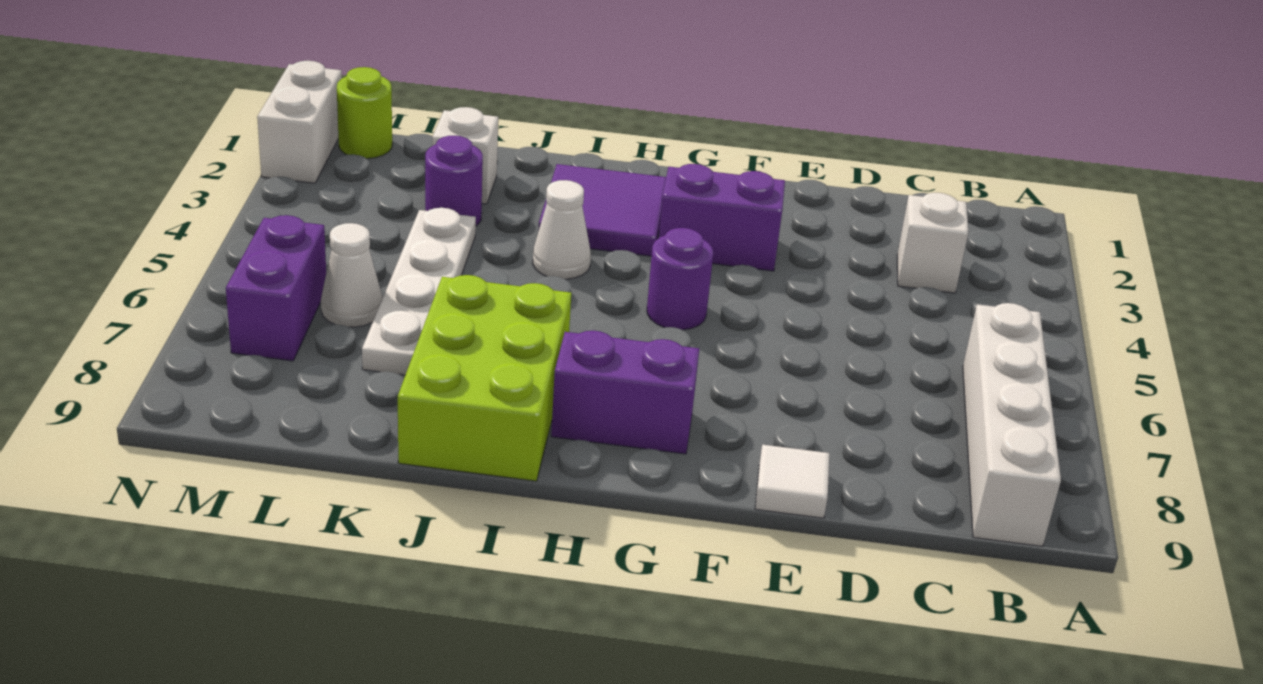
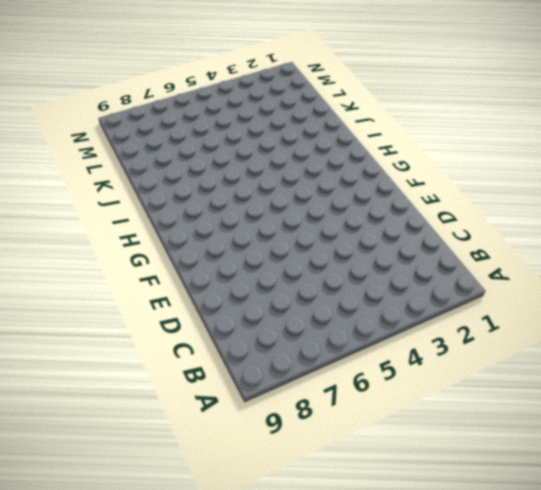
none -> white brick B6:B9 level 1
none -> white brick C3 level 1
none -> white tile E9 level 1

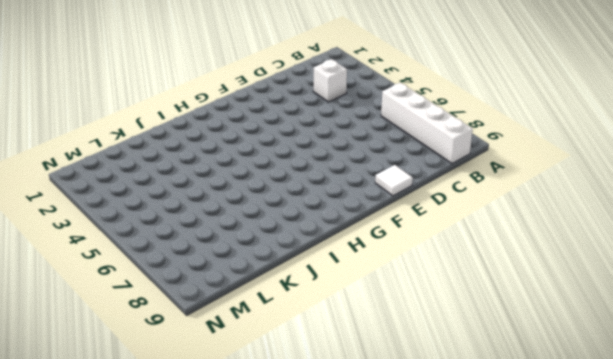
none -> purple brick F3:G3 level 1
none -> purple round brick G5 level 1
none -> purple brick G8:H8 level 1

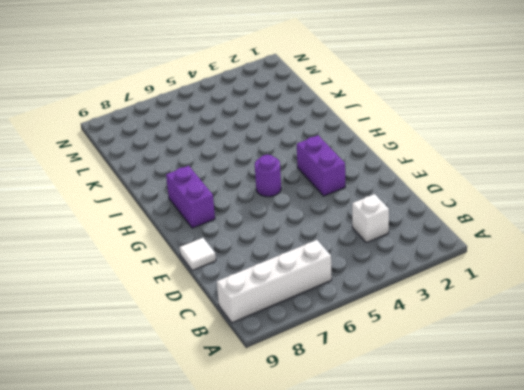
none -> purple tile H2:I3 level 1
none -> white cone I4 level 1
none -> lime brick I7:J9 level 1

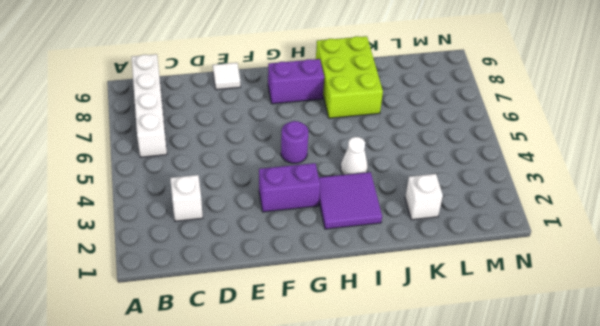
none -> purple round brick K3 level 1
none -> white plate K4:K7 level 1
none -> white cone L6 level 1

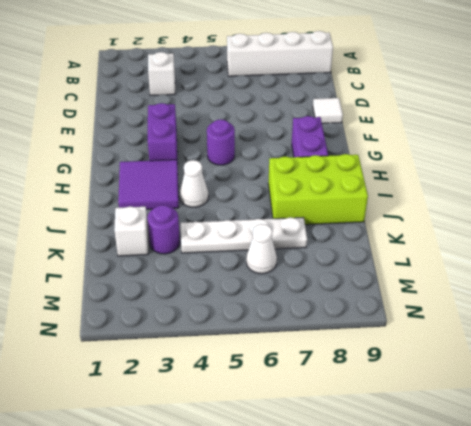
none -> lime round brick M1 level 1
none -> purple brick M6:M7 level 1
none -> white brick N1:N2 level 1

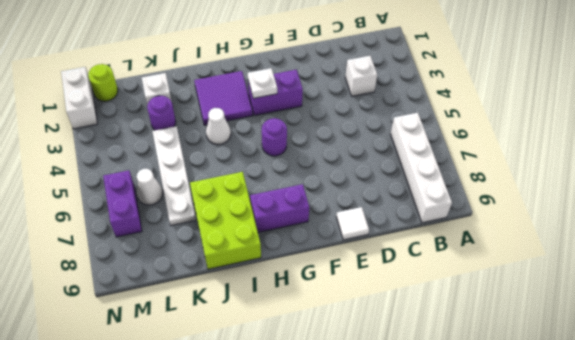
white plate G3 level 2 -> none

